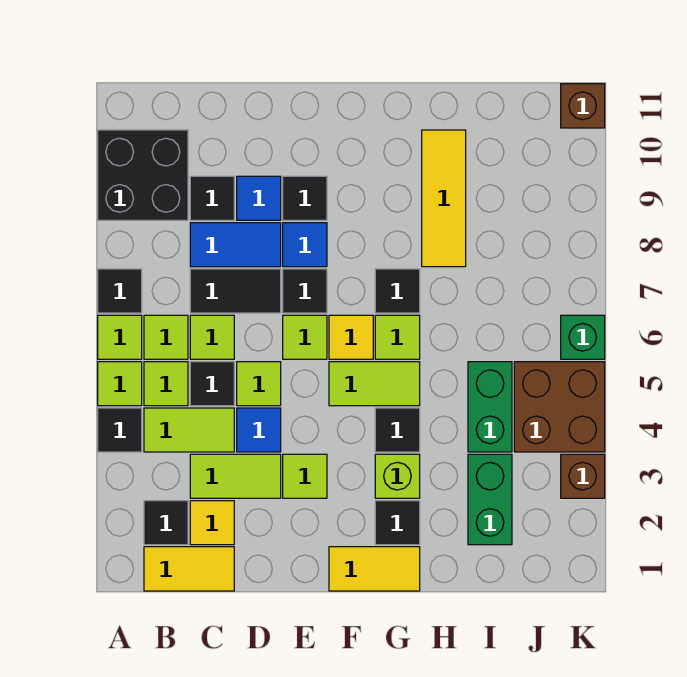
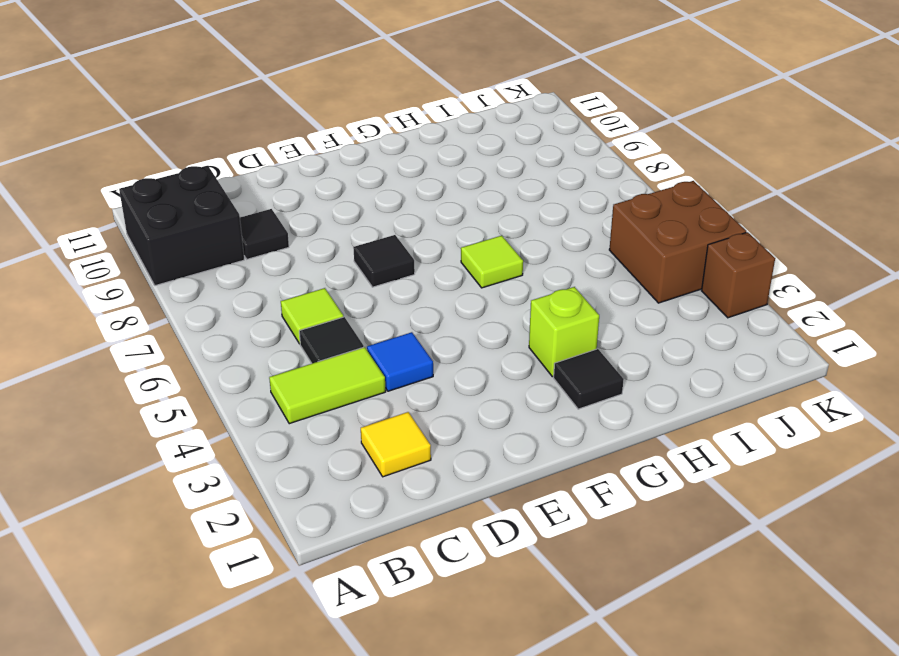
none -> black tile A4 level 1
none -> lime tile A5 level 1
none -> lime tile A6 level 1
none -> black tile A7 level 1

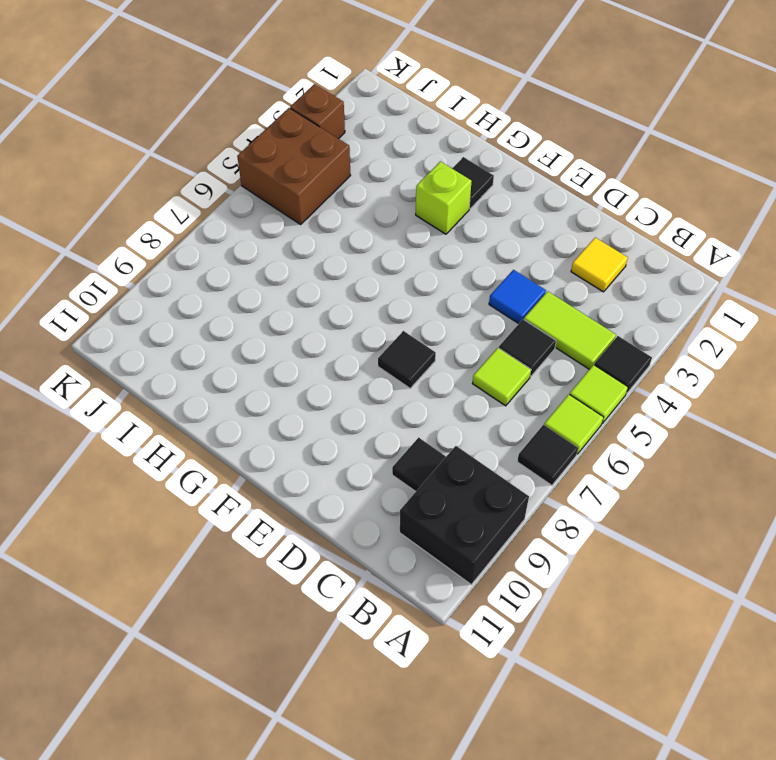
none -> yellow tile B1:C1 level 1
none -> black tile B2 level 1
none -> lime tile B5 level 1
none -> lime tile B6 level 1

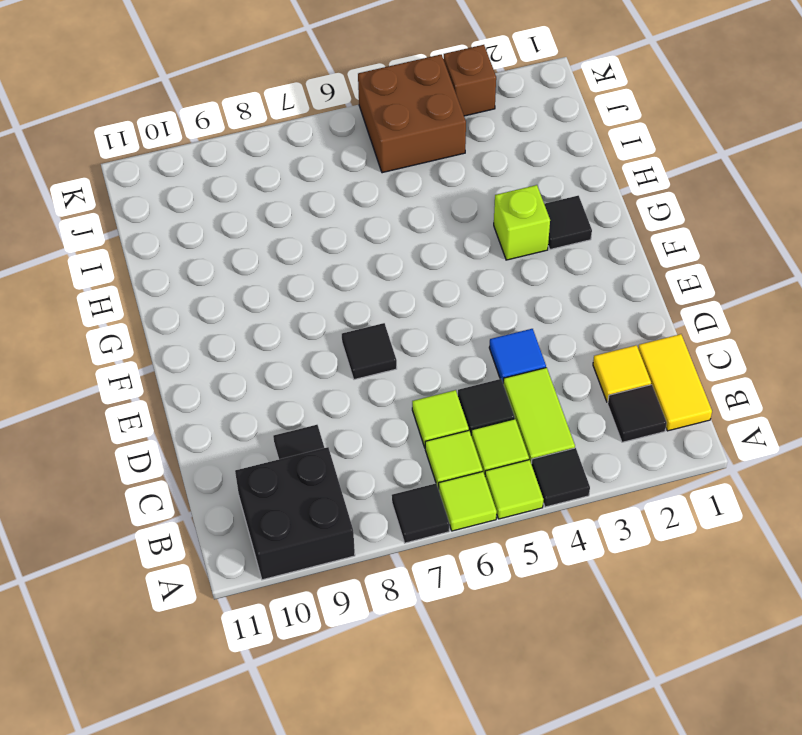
none -> lime tile C3:D3 level 1
none -> black tile C7:D7 level 1
none -> blue tile C8:D8 level 1
none -> lime tile D5 level 1

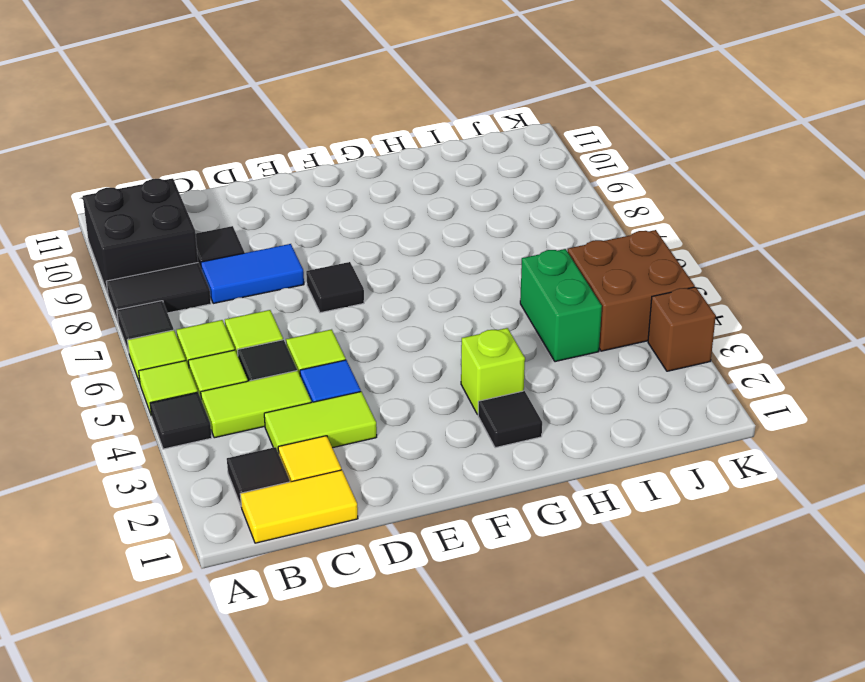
black tile A8:B8 level 1 -> black tile C7:D7 level 1
none -> blue tile D9 level 1
none -> lime tile E3 level 1
none -> lime tile E6 level 1
none -> blue tile E8 level 1

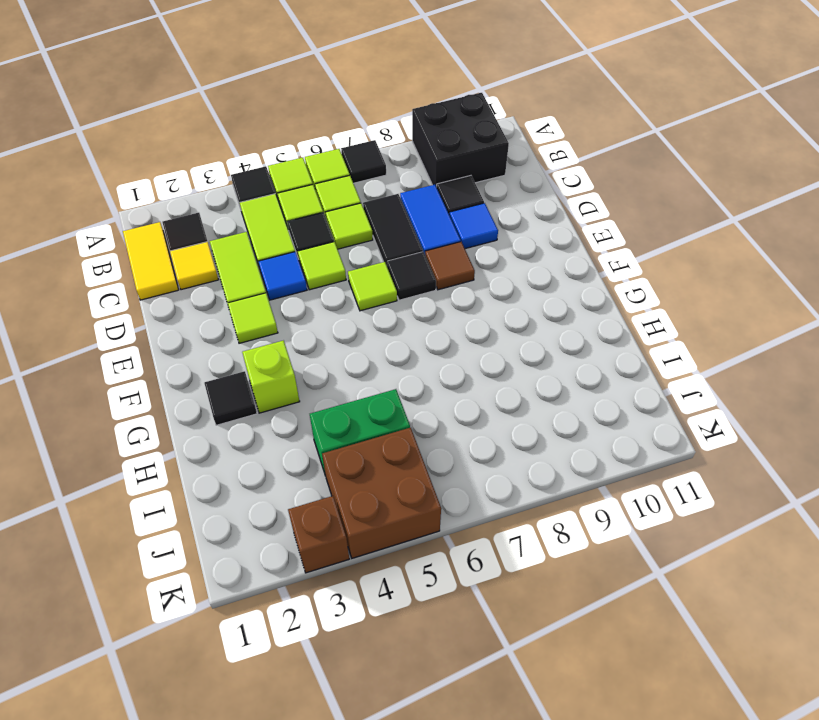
brown tile E8 level 1 -> blue tile E8 level 1
none -> black tile E9 level 1
none -> yellow tile F1:G1 level 1
none -> lime tile F5:G5 level 1
none -> yellow tile F6 level 1

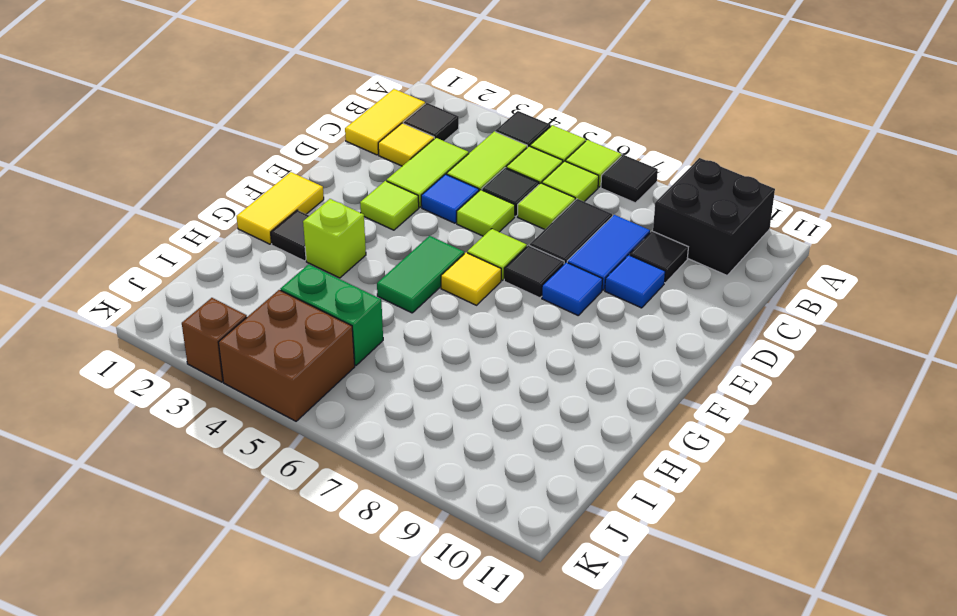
green tile F5:G5 level 1 -> lime tile F5:G5 level 1
none -> black tile E9 level 1
none -> black tile G4 level 1
none -> lime tile G6 level 1
none -> black tile G7 level 1

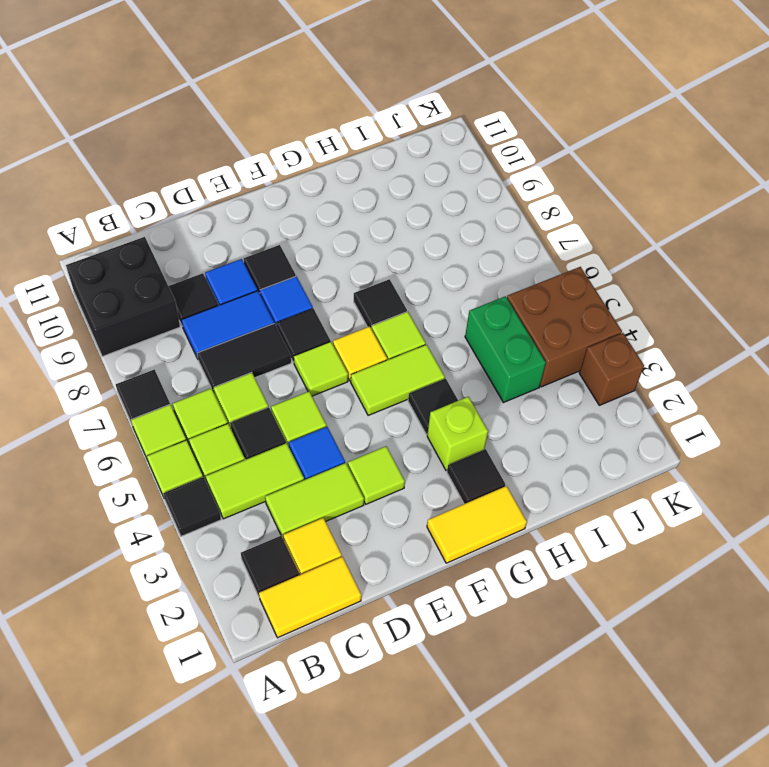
none -> yellow tile H8:H10 level 1
none -> green brick I2:I3 level 1
none -> green brick K6 level 1
none -> brown brick K11 level 1

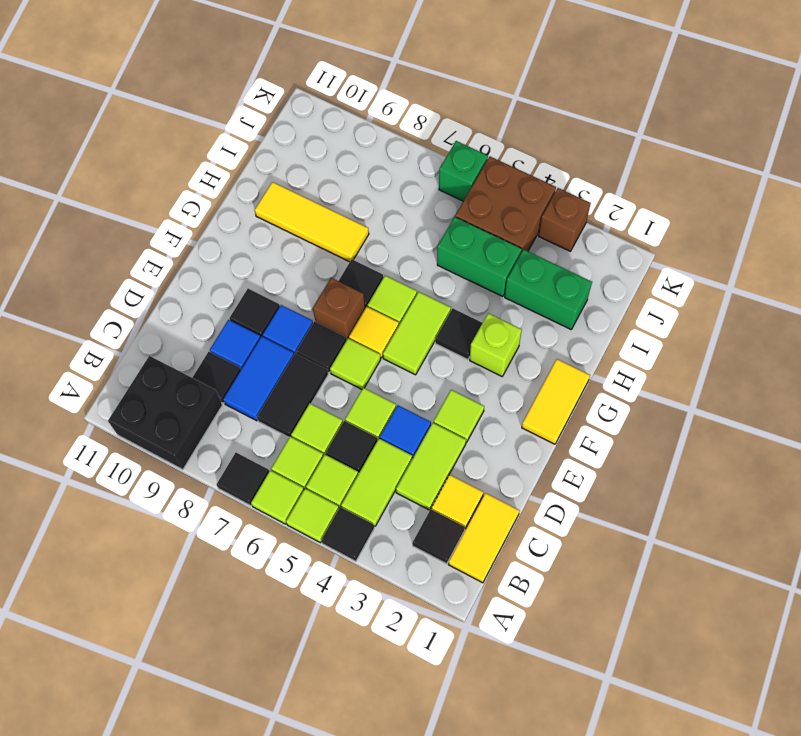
brown brick F7 level 1 -> brown brick K11 level 1
none -> black tile G2 level 1

